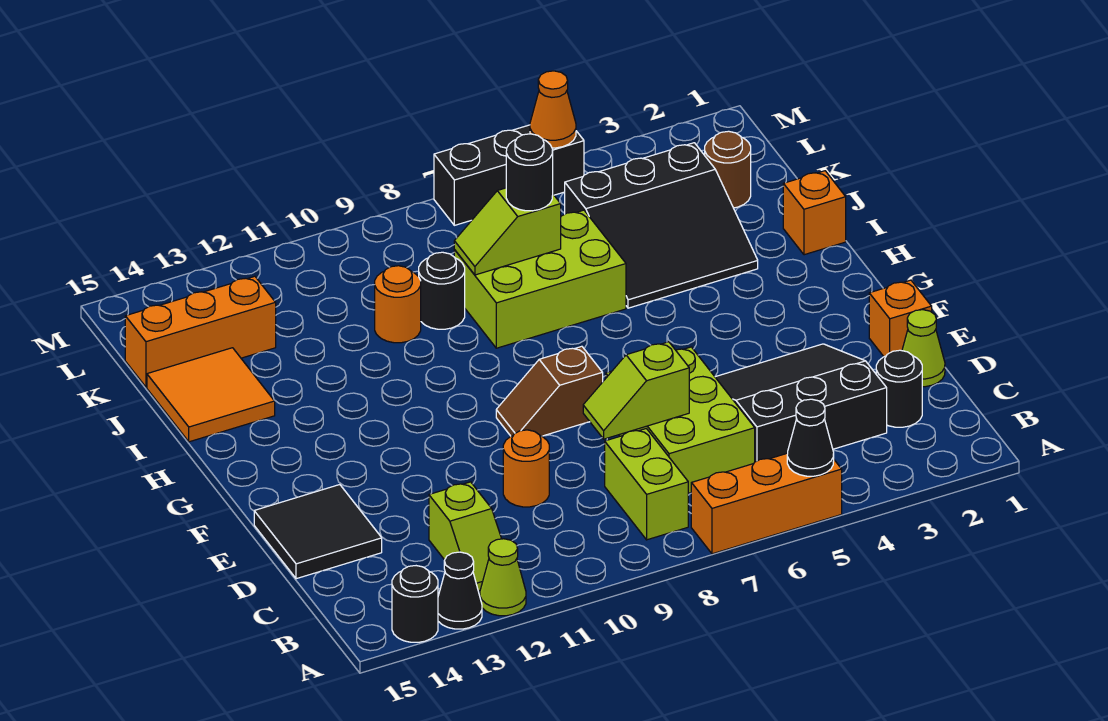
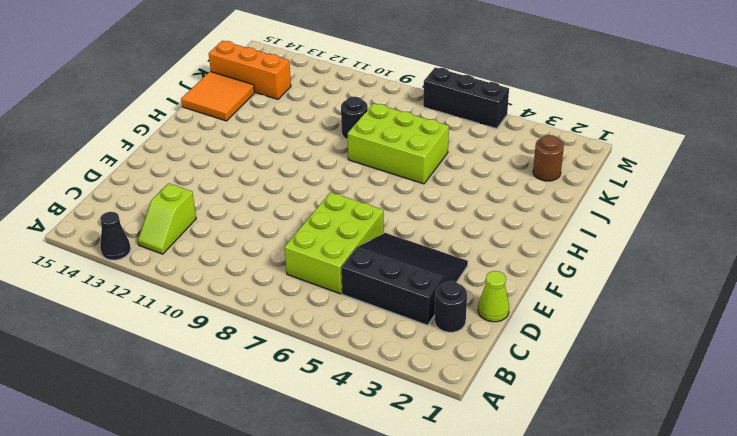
none -> orange brick A5:A7 level 1
none -> lime cone A12 level 1
none -> black round brick A14 level 1

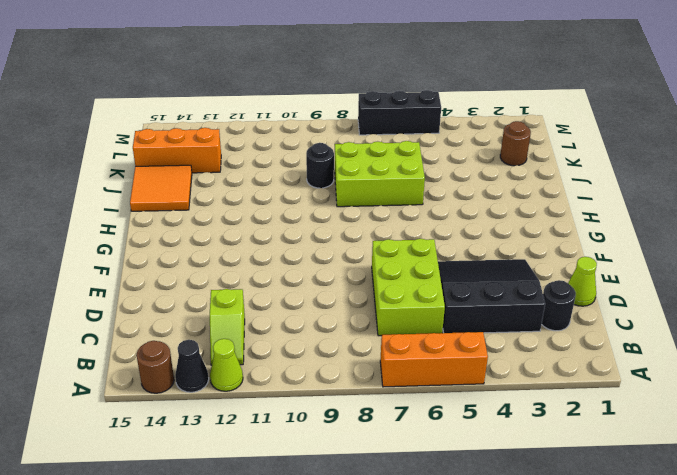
brown round brick A14 level 1 -> black round brick A14 level 1
none -> lime brick B8:C8 level 1
none -> orange round brick D10 level 1
none -> black tile D14:E15 level 1

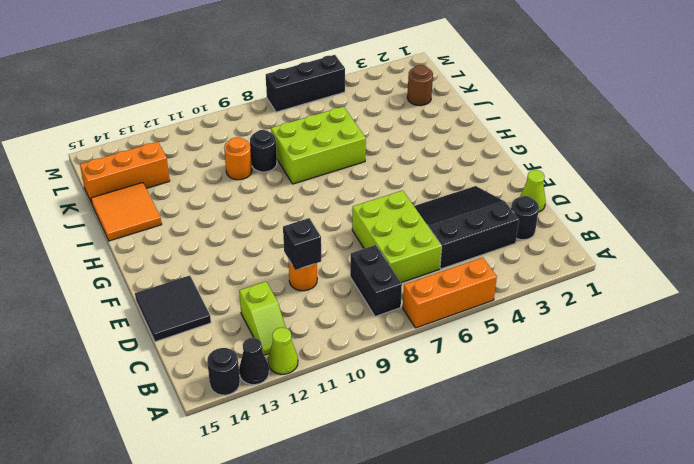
black brick B8:C8 level 1 -> lime brick B8:C8 level 1
black brick D10 level 2 -> none
none -> orange brick E1 level 1
none -> brown slope F8:F9 level 1 top 8
none -> orange brick I1 level 1

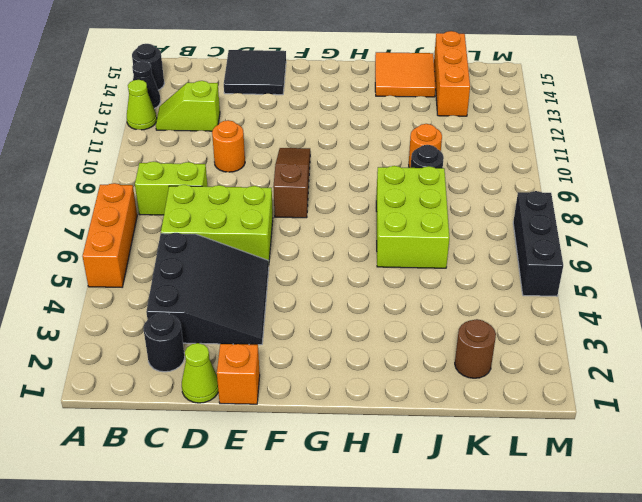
brown slope F8:F10 level 1 top 8 -> brown slope F8:F9 level 1 top 8
none -> orange brick I1 level 1
none -> black slope I3:K5 level 1 top K
none -> black cone A5 level 2

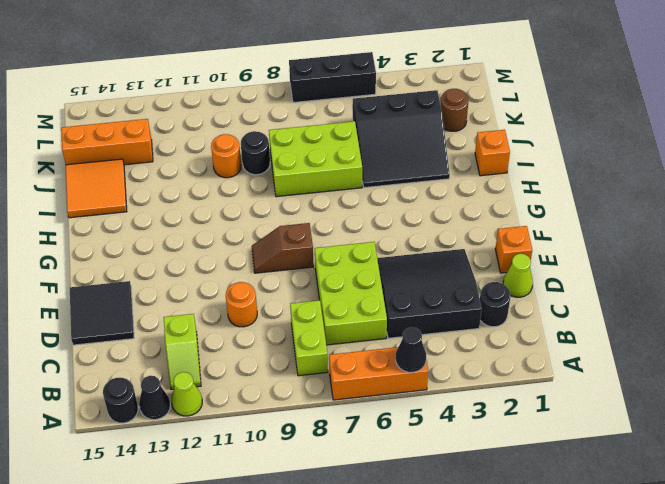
none -> lime slope D7:D8 level 2 top 7
none -> lime slope J7:J8 level 2 top 7
none -> orange cone M5 level 2

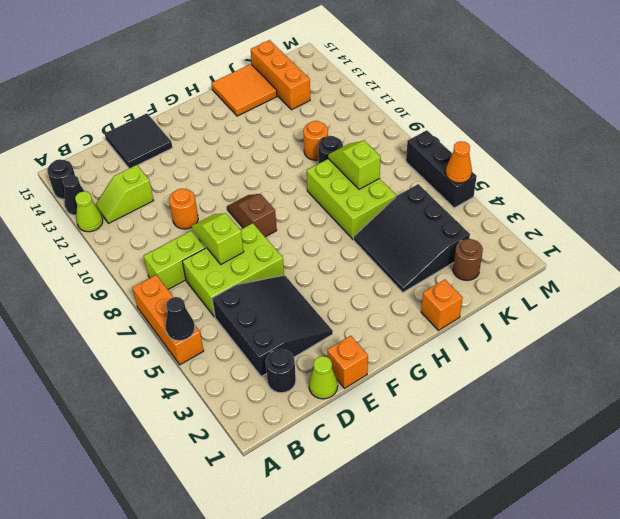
none -> black round brick J7 level 3

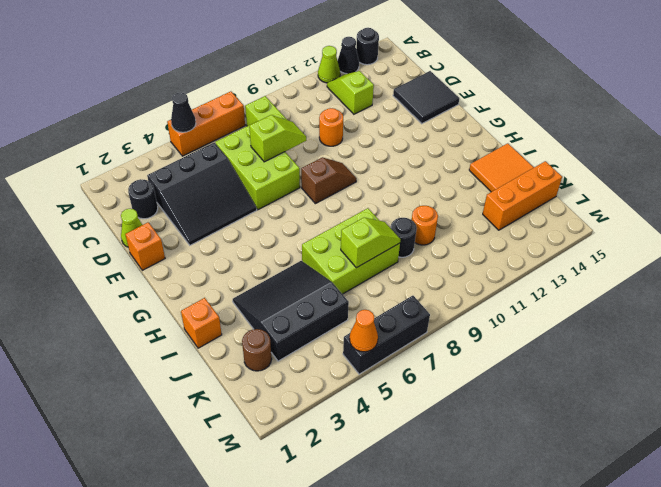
none -> black round brick J7 level 3

